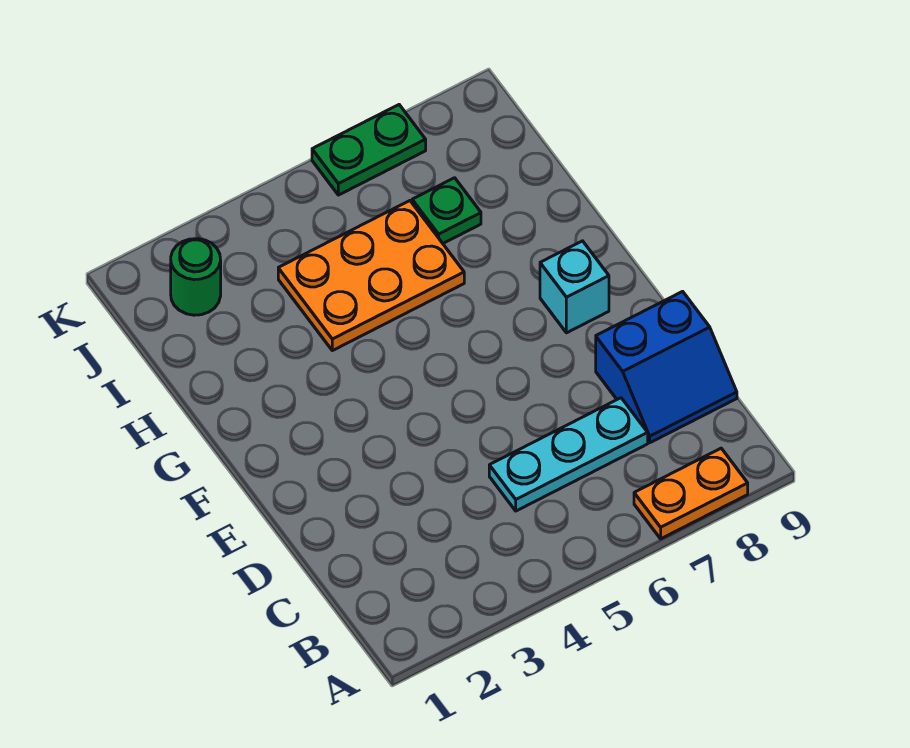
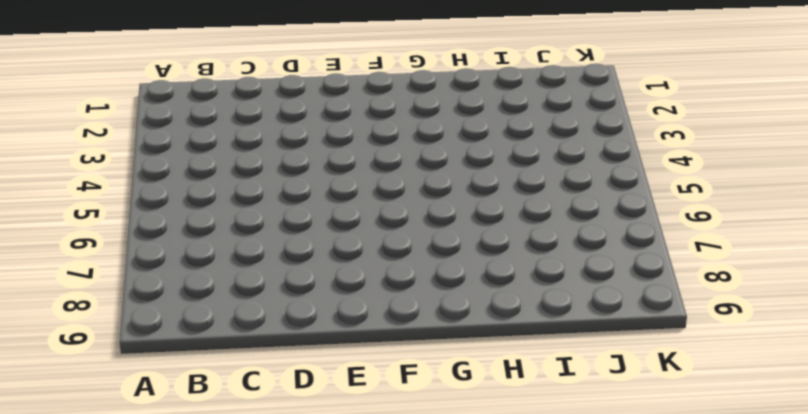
none -> orange plate A7:A8 level 1
none -> cyan plate C5:C7 level 1

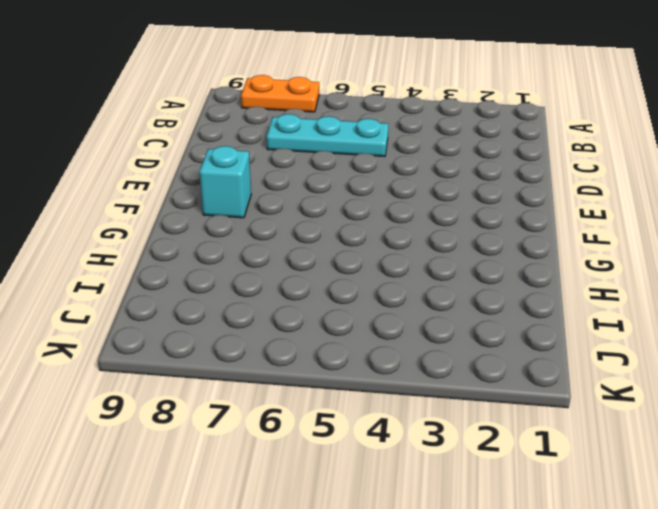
none -> blue slope C8:D9 level 1 top D
none -> orange plate H4:I6 level 1

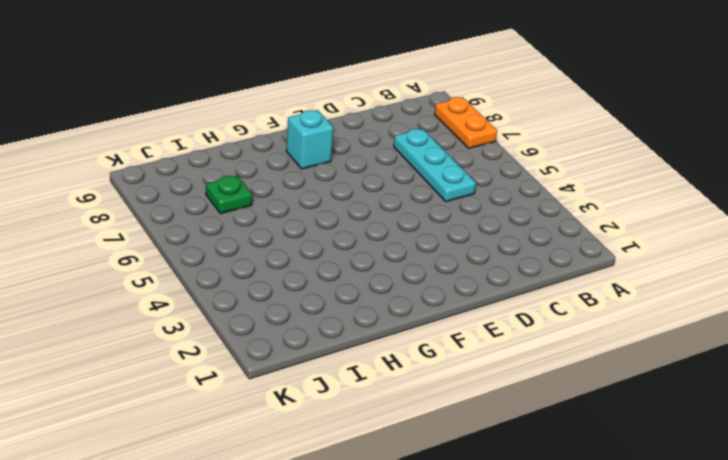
none -> blue slope C8:D9 level 1 top D
none -> orange plate H4:I6 level 1

